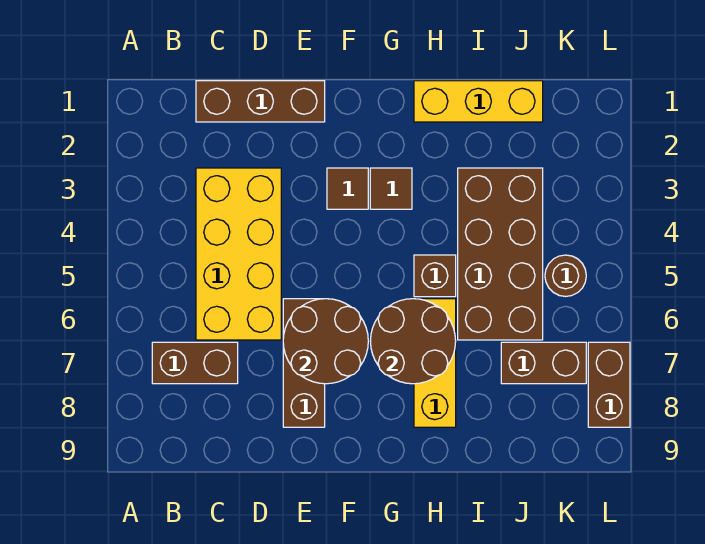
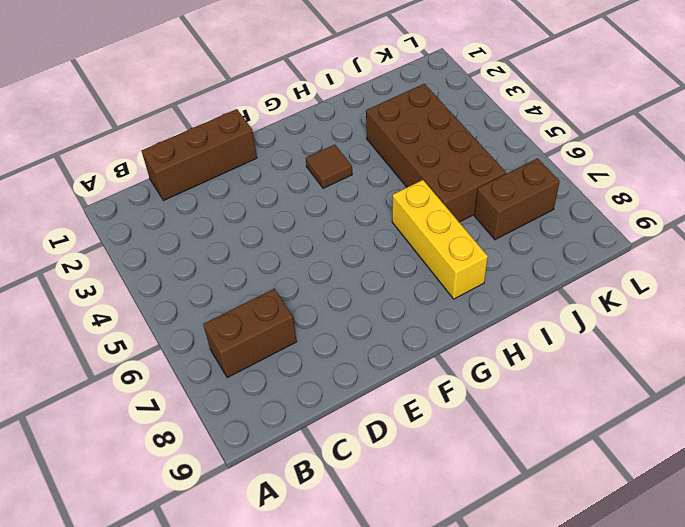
none -> yellow brick C3:D6 level 1
none -> brown brick E6:E8 level 1
none -> brown tile F3 level 1

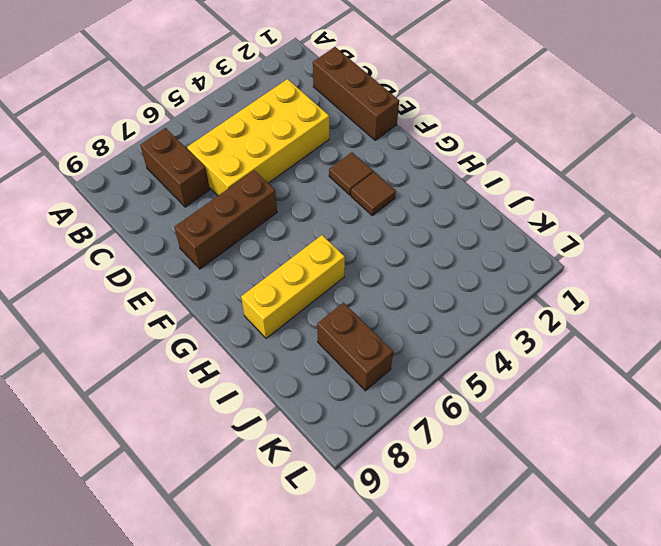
none -> yellow brick H1:J1 level 1
none -> brown brick H5 level 1
none -> brown brick I3:J6 level 1

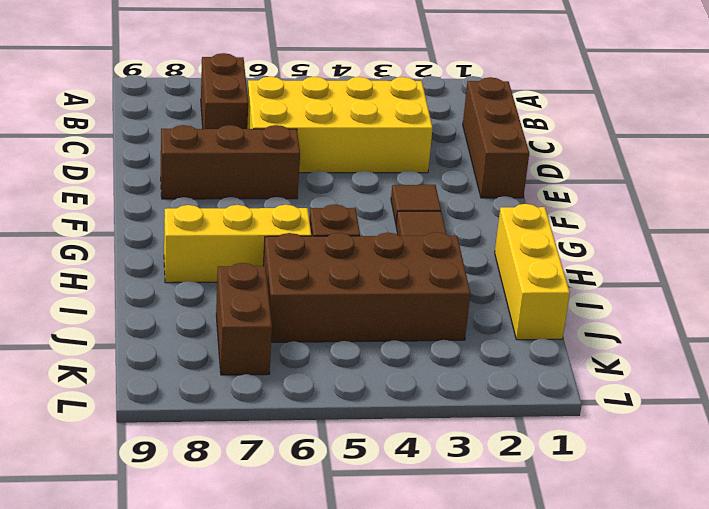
none -> brown round brick K5 level 1
none -> brown brick L7:L8 level 1
none -> brown round brick E6:F7 level 2

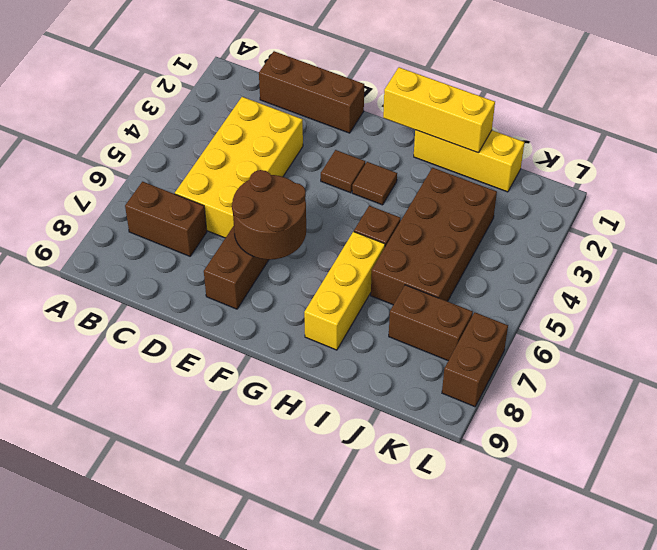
yellow brick G1:I1 level 2 -> none
none -> brown round brick K5 level 1
none -> brown round brick G6:H7 level 2

